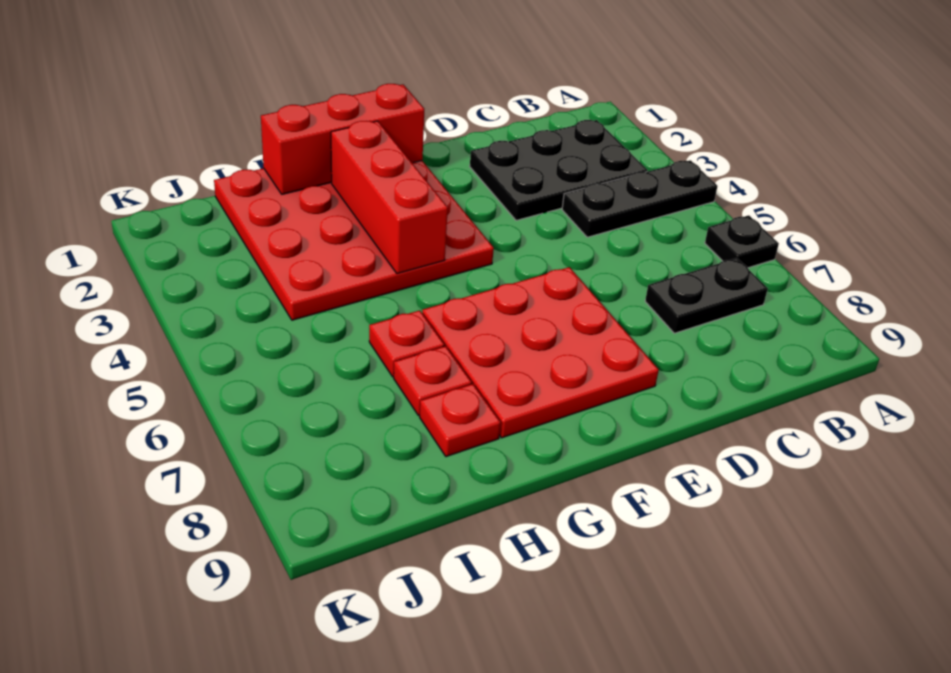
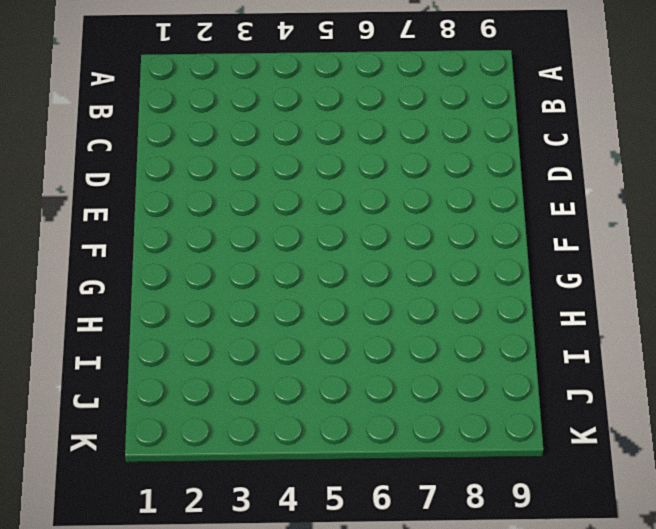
none -> black plate A4:C4 level 1
none -> black plate A6 level 1

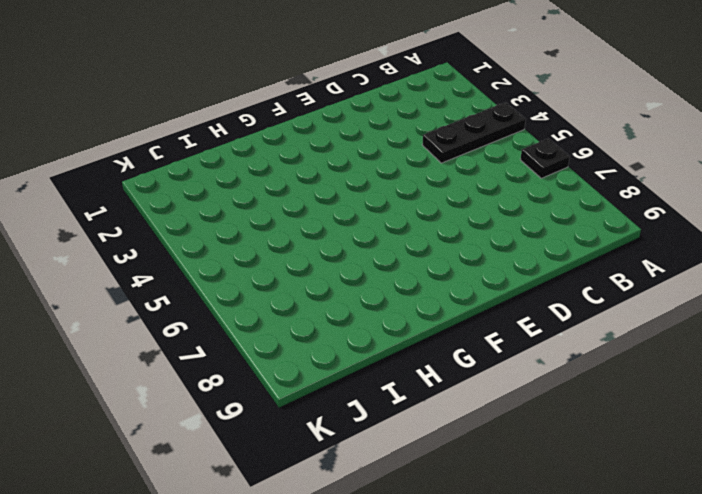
none -> black plate B2:D3 level 1
none -> black plate B7:C7 level 1

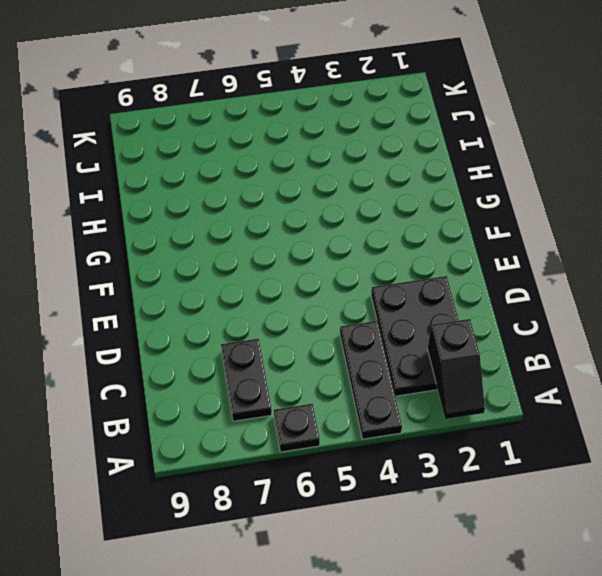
black slope A2:B2 level 2 top B -> none
none -> red plate E6:G8 level 1
none -> red plate F1:I4 level 1

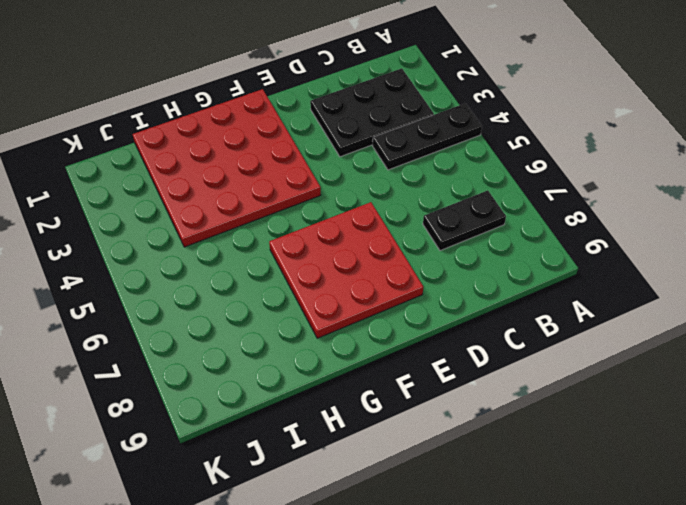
none -> black plate A6 level 1
none -> red plate H6 level 1

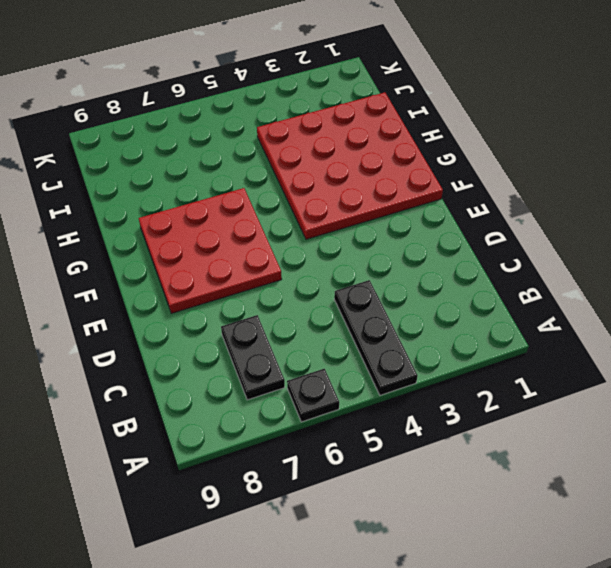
none -> black plate B2:D3 level 1
none -> red plate H6 level 1

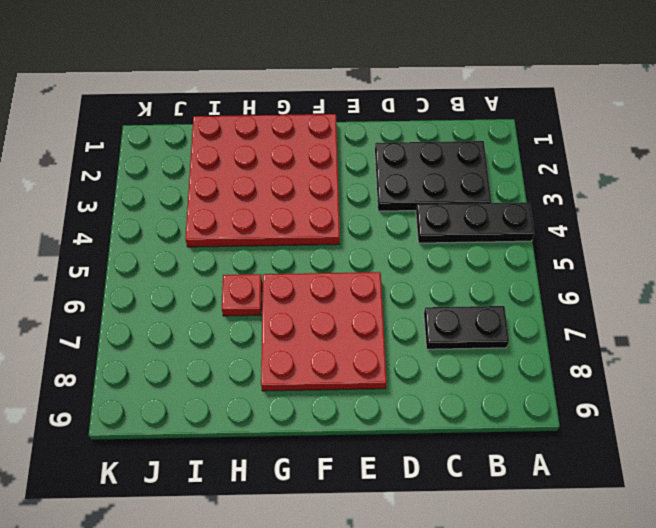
none -> black plate A6 level 1
none -> red plate H7 level 1

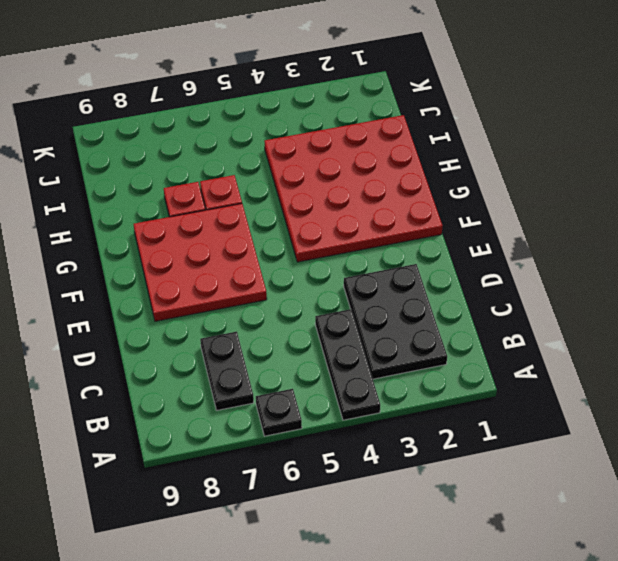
none -> red plate H8 level 1
none -> red brick F1:H1 level 2

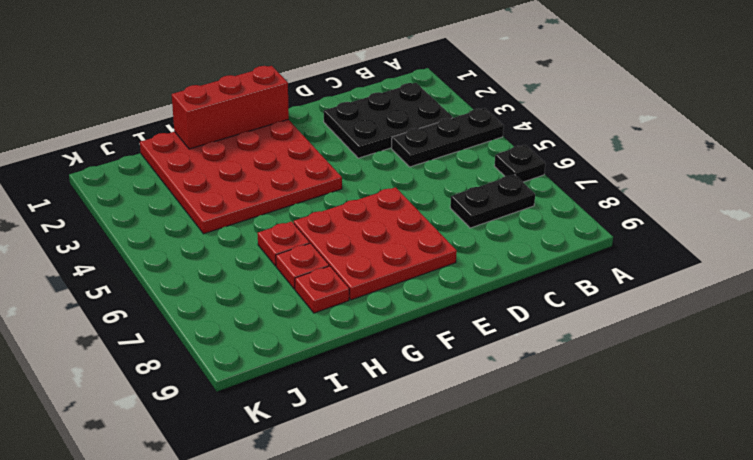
none -> red brick G2:G4 level 2

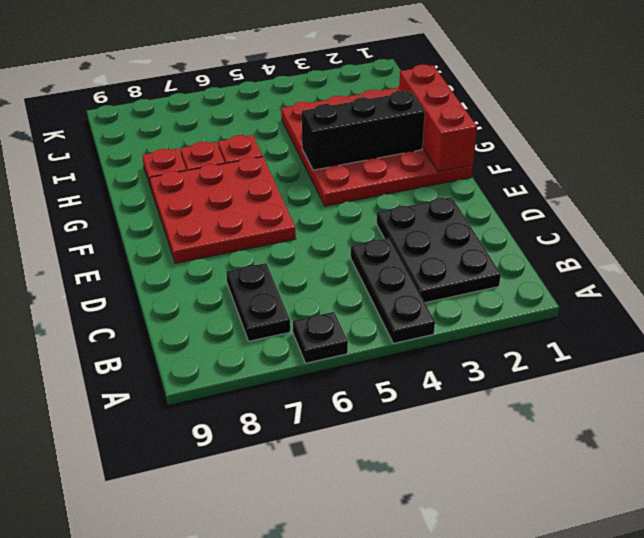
black brick G2:G4 level 2 -> red brick G2:G4 level 2

